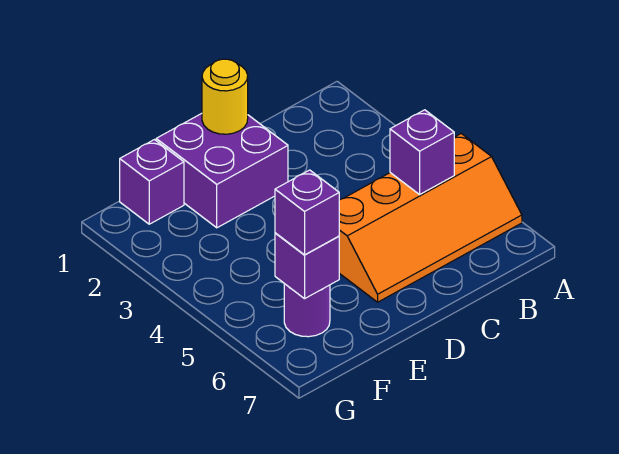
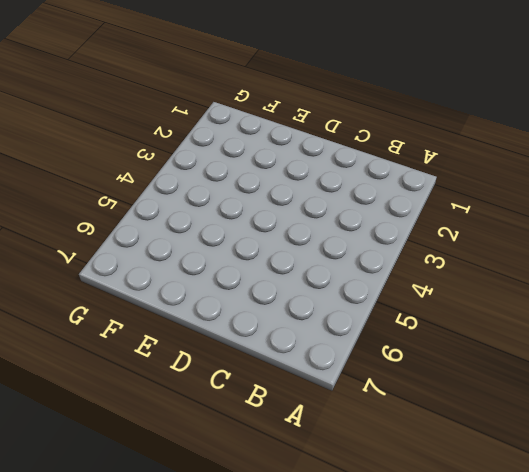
none -> orange slope A5:D6 level 1 top 5
none -> purple brick D1:E2 level 1

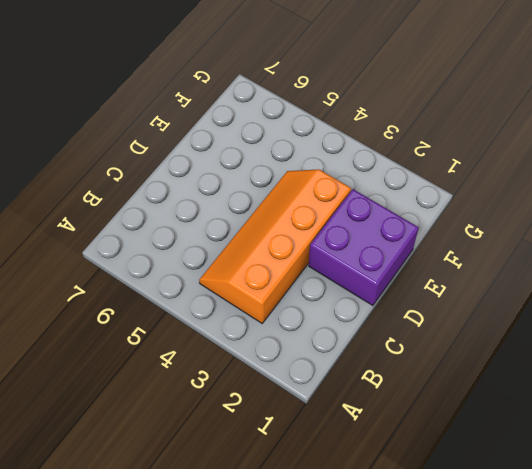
orange slope B3:E4 level 1 top 3 -> orange slope A5:D6 level 1 top 5
none -> purple brick F1 level 1
none -> purple round brick F6 level 1

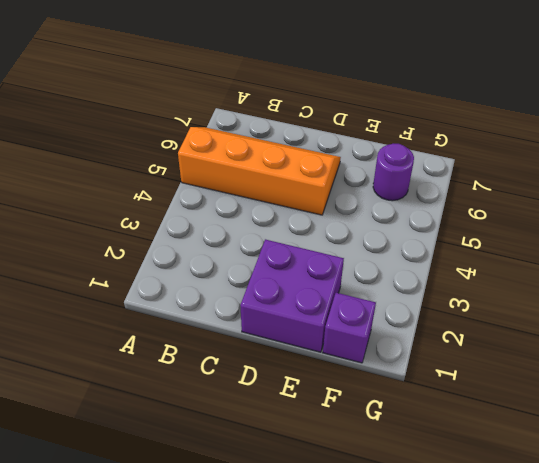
none -> purple brick B5 level 2
none -> yellow round brick D1 level 2

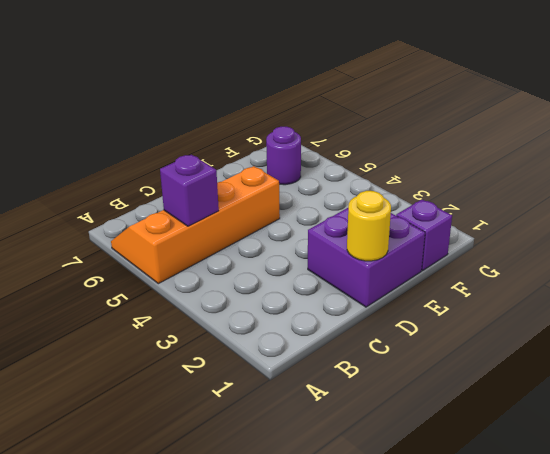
none -> purple brick F6 level 2
none -> purple brick F6 level 3

